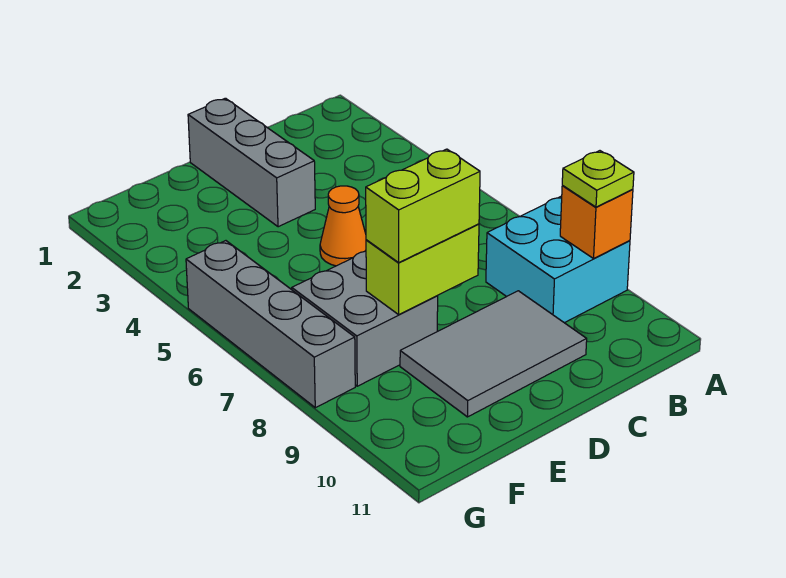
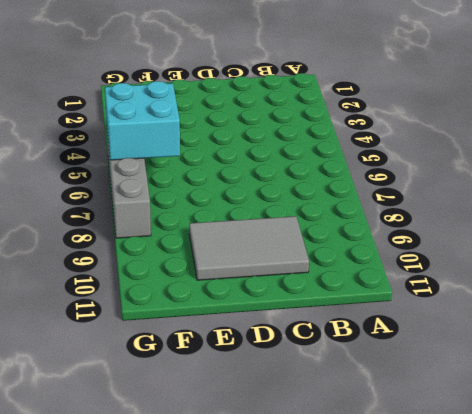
cyan brick F5:G6 level 2 -> cyan brick A8:B9 level 1
none -> grey brick D1:D3 level 1
none -> orange cone D5 level 1

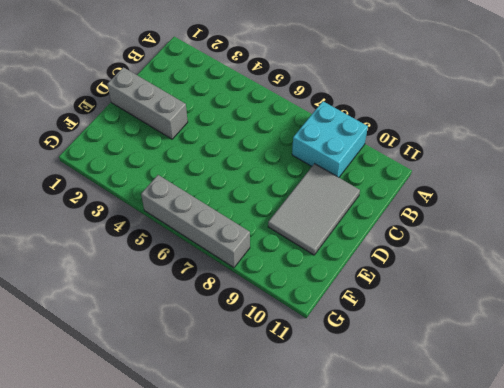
none -> orange cone D5 level 1
none -> grey brick E7:F8 level 1

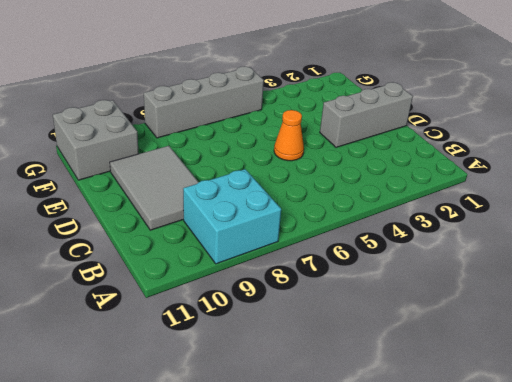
grey brick F10:G11 level 1 -> grey brick E7:F8 level 1
none -> orange brick A9 level 2
none -> lime brick D8:E8 level 2

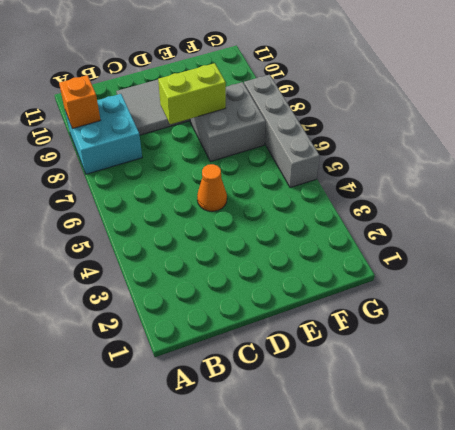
none -> grey brick D1:D3 level 1
none -> lime plate A9 level 3

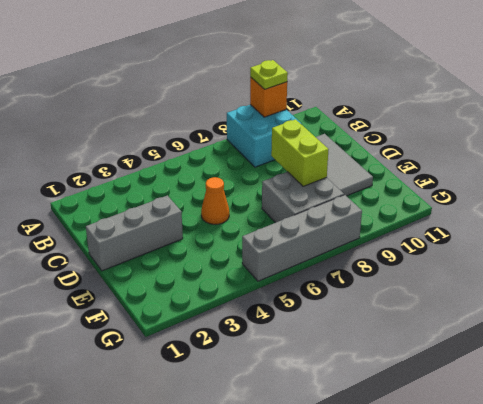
none -> lime brick D8:E8 level 3

